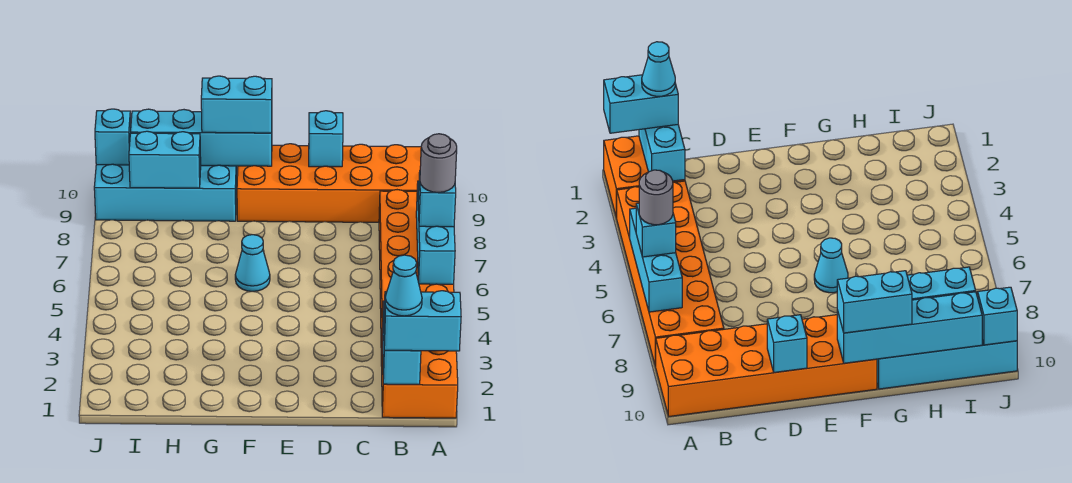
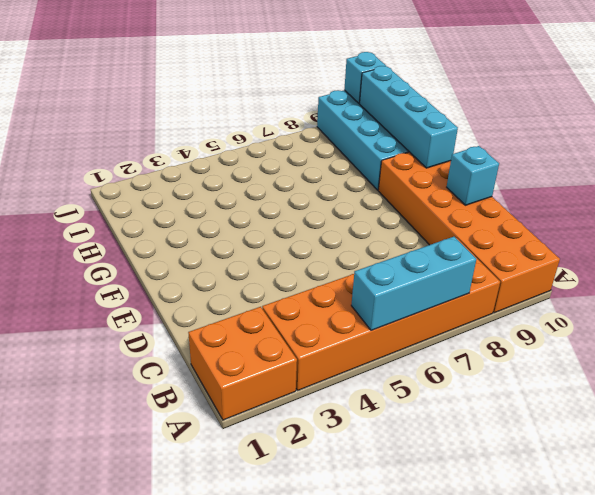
none -> cyan cone F6 level 1
none -> cyan brick B1:B2 level 2
none -> cyan brick H9:I9 level 2

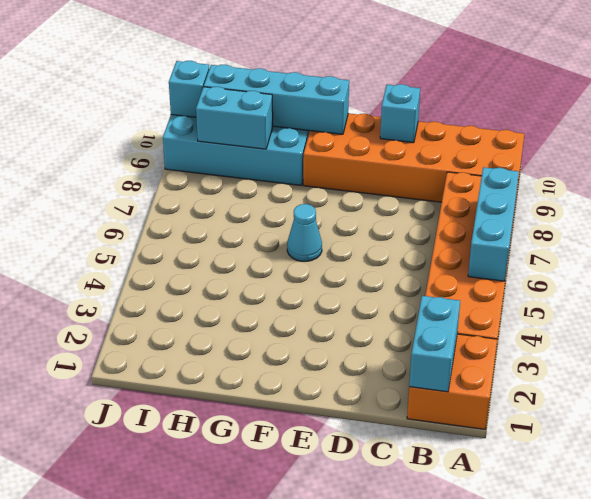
none -> cyan brick A1:B1 level 3
none -> cyan brick A6 level 3
none -> cyan brick F10:G10 level 3

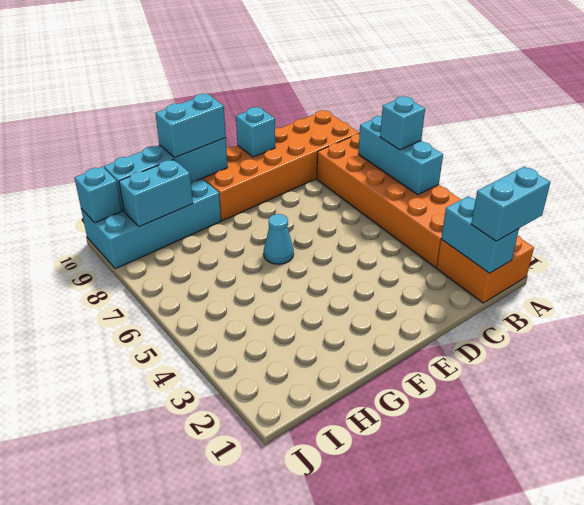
none -> grey round brick A6 level 4
none -> cyan cone B1 level 4

